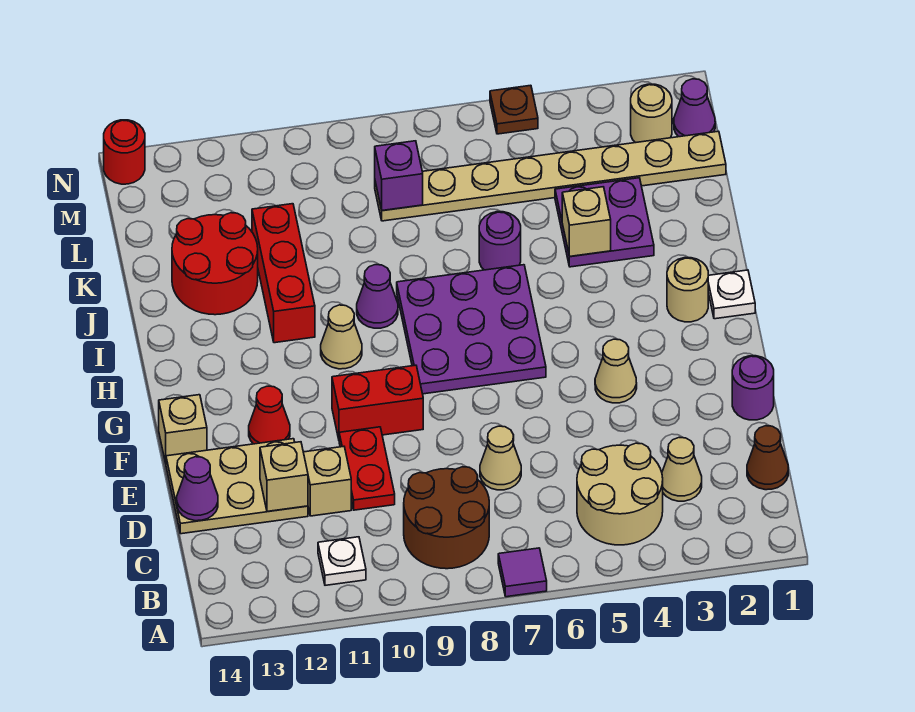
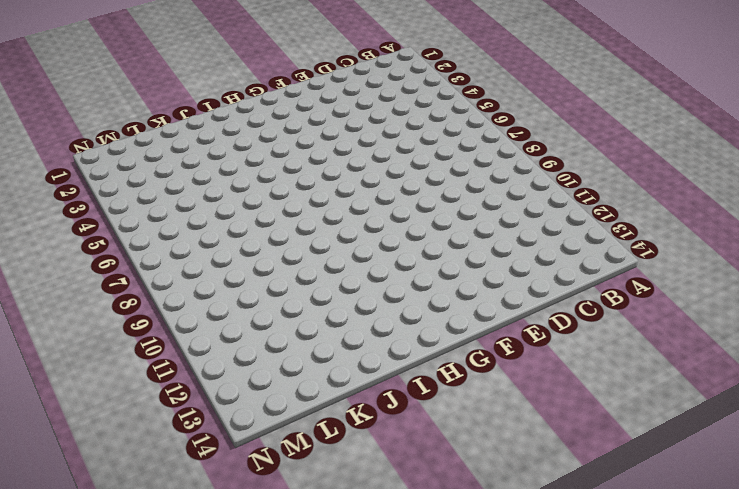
none -> purple tile A7 level 1
none -> tan round brick B4:C5 level 1
none -> brown round brick B8:C9 level 1
none -> white plate B11 level 1

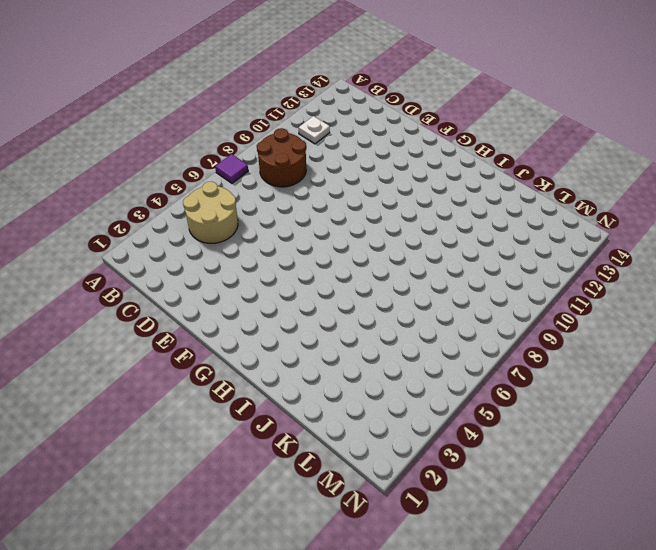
none -> brown cone C1 level 1
none -> tan cone C3 level 1
none -> tan cone D7 level 1
none -> red plate D10:E10 level 1

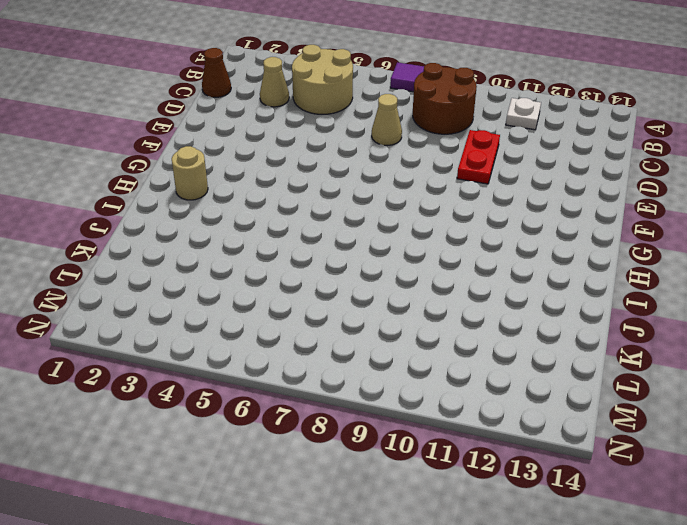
none -> tan brick D11 level 1
none -> tan plate D12:E14 level 1
none -> purple round brick E1 level 1
none -> tan cone F4 level 1

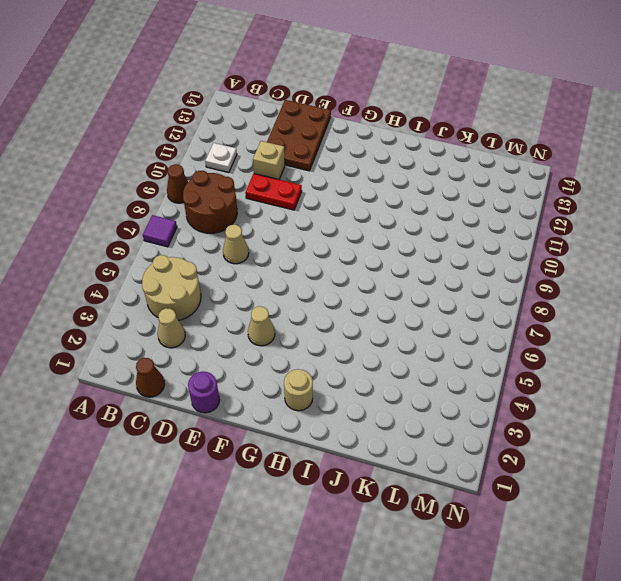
brown cone A9 level 1 -> none
brown plate D12:E14 level 1 -> tan plate D12:E14 level 1
none -> red brick F9:F10 level 1
none -> red cone F12 level 1
none -> tan brick F14 level 1
none -> purple plate G6:I8 level 1

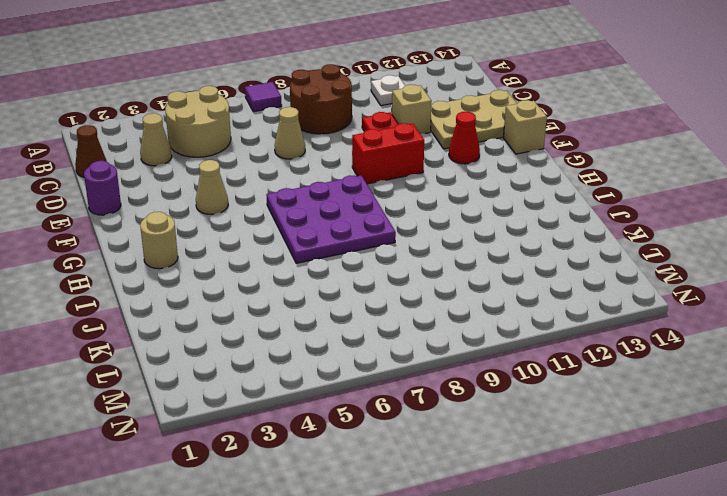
none -> white plate H1 level 1
none -> tan cone H10 level 1
none -> purple cone I9 level 1
none -> red brick I11:K11 level 1

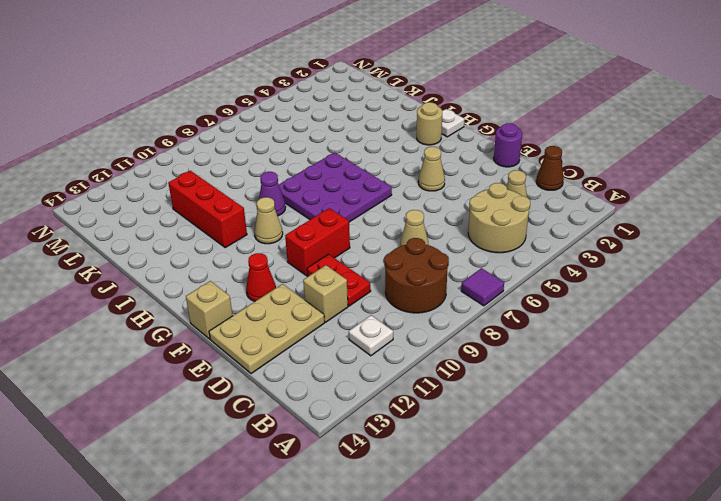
none -> purple plate J3:K4 level 1
none -> purple round brick J6 level 1
none -> red round brick J12:K13 level 1
none -> tan plate L1:L8 level 1

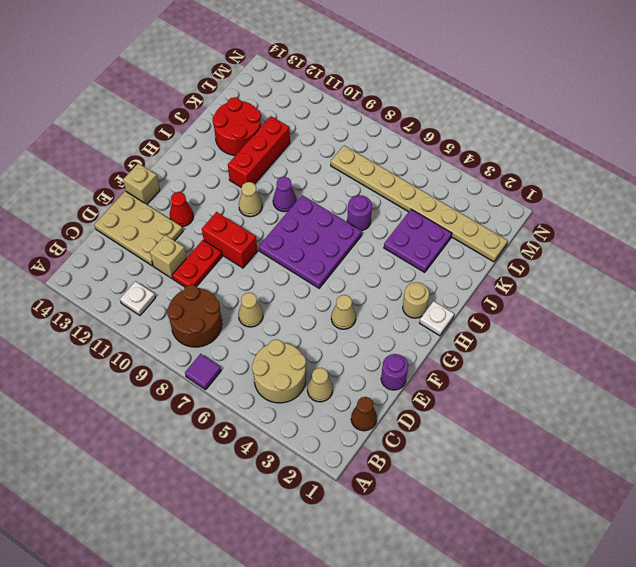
none -> purple cone M1 level 1
none -> tan round brick M2 level 1
none -> brown plate N5 level 1
none -> red round brick N14 level 1

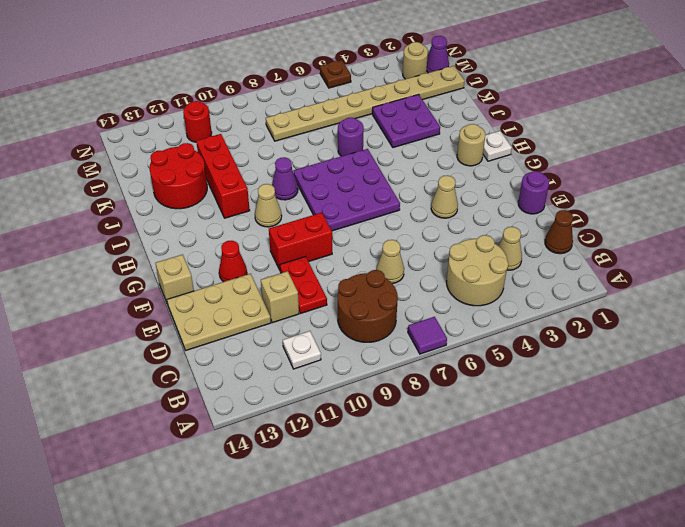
red round brick M11 level 1 -> red round brick N14 level 1
none -> tan brick D12 level 2
none -> purple cone D14 level 2
none -> tan brick J4 level 2
none -> purple brick L8 level 2

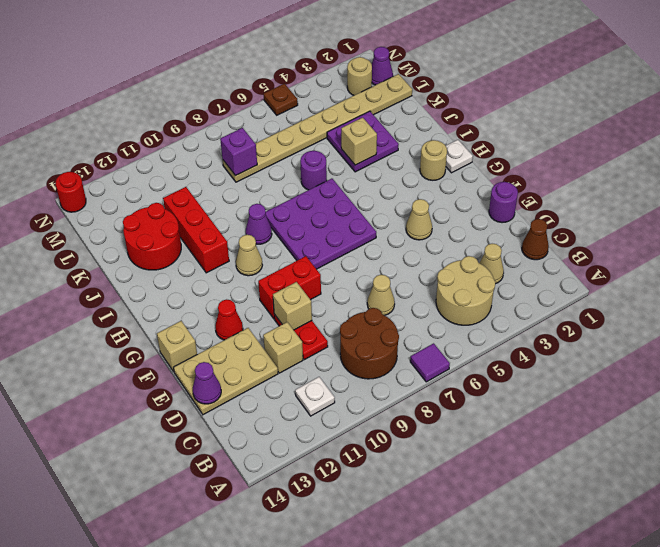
tan brick E10 level 2 -> tan brick D12 level 2

